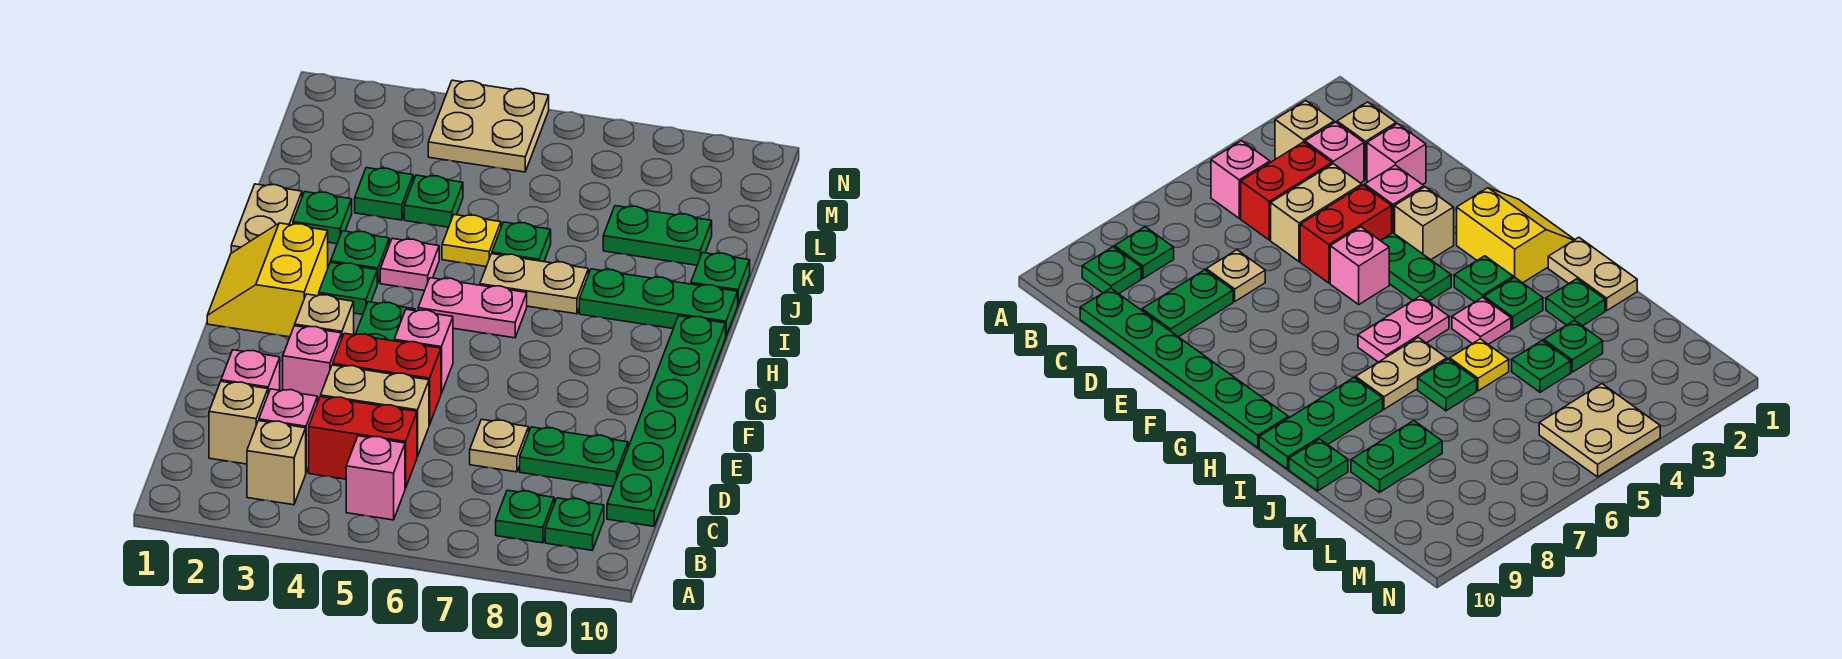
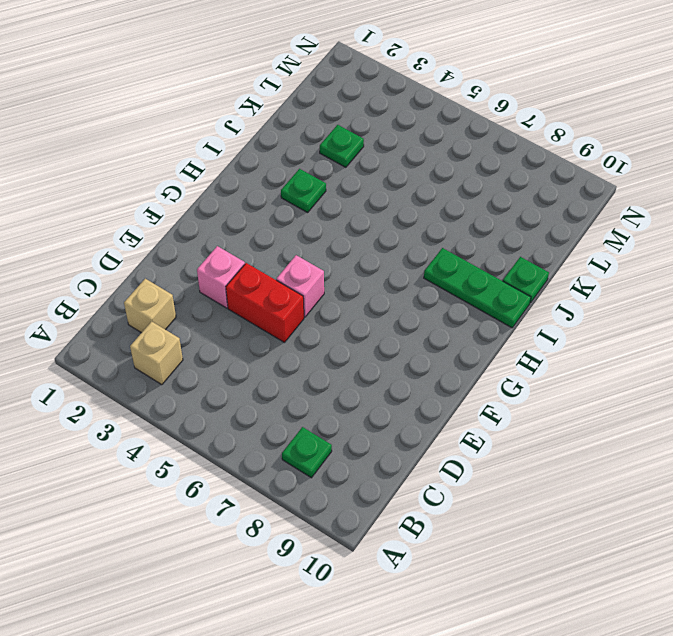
none -> pink brick B5 level 1
none -> green plate B9 level 1
none -> pink brick C3 level 1
none -> red brick C4:C5 level 1

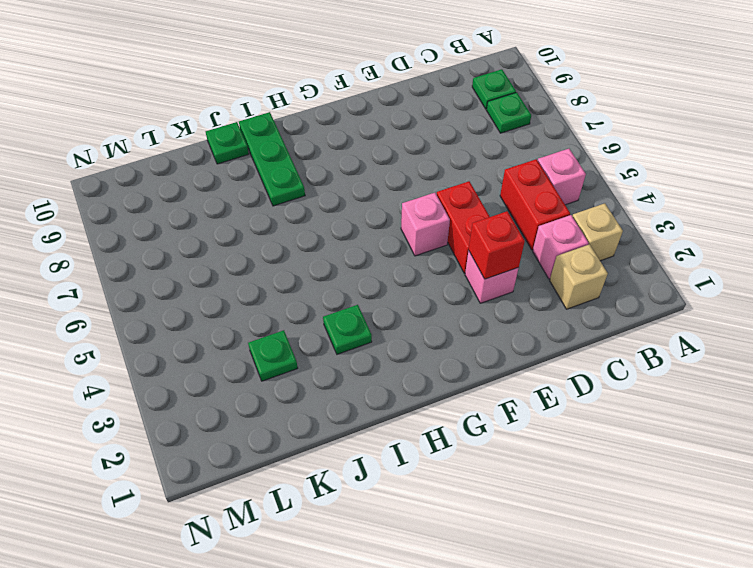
red brick E3 level 2 -> none
none -> green plate C10:H10 level 1
none -> pink brick D2 level 1
none -> tan brick D4:D5 level 1
none -> tan plate D7 level 1

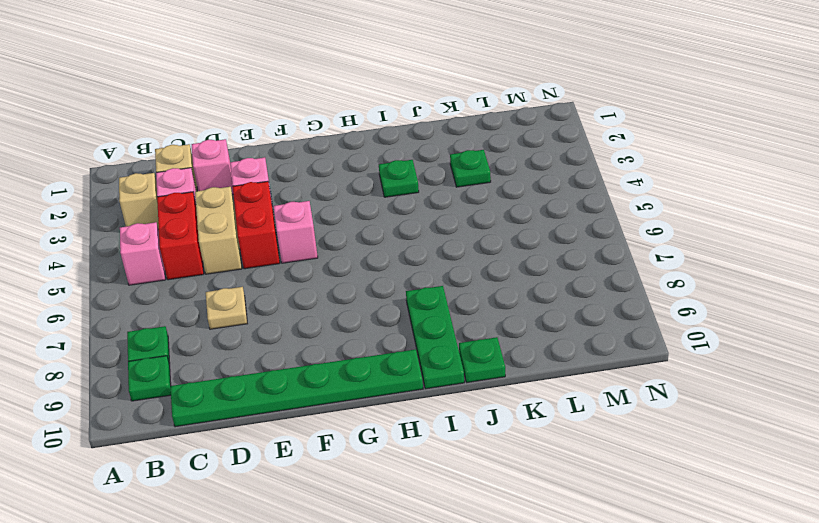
none -> green plate D8:D9 level 1
none -> tan brick F3 level 1
none -> green plate F4:G4 level 1
none -> yellow slope G1:H2 level 1 top 2

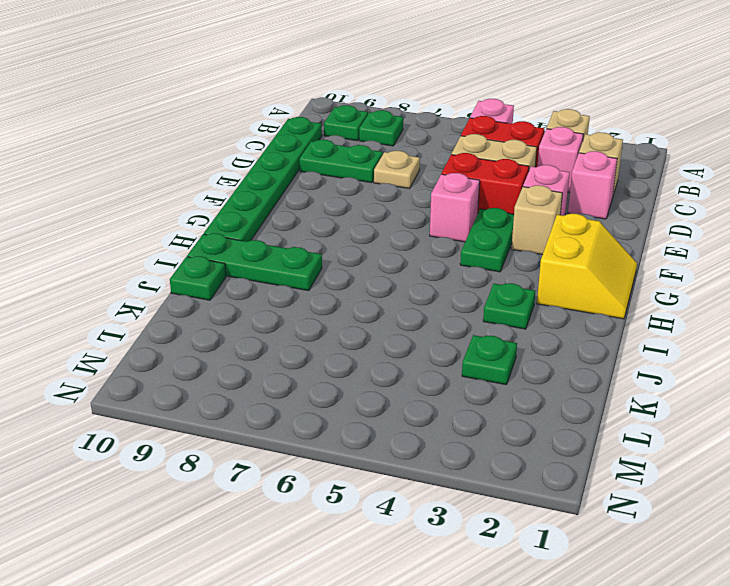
none -> green plate H3 level 1
none -> pink plate H5:H6 level 1
none -> tan plate I1:J1 level 1
none -> pink plate I4 level 1

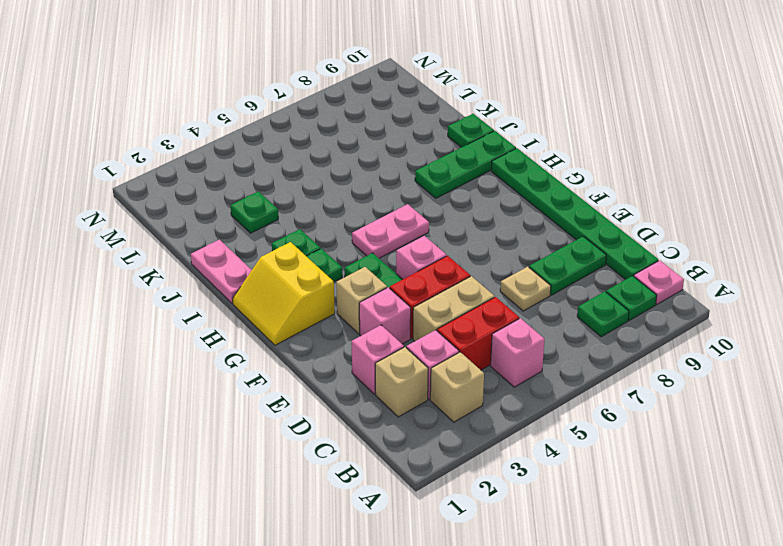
pink plate B10 level 1 -> pink plate I4 level 1
pink plate I1:J1 level 1 -> tan plate I1:J1 level 1
none -> tan plate I6:I7 level 1
none -> green plate J2 level 1
none -> yellow plate J5 level 1
none -> green plate J6 level 1

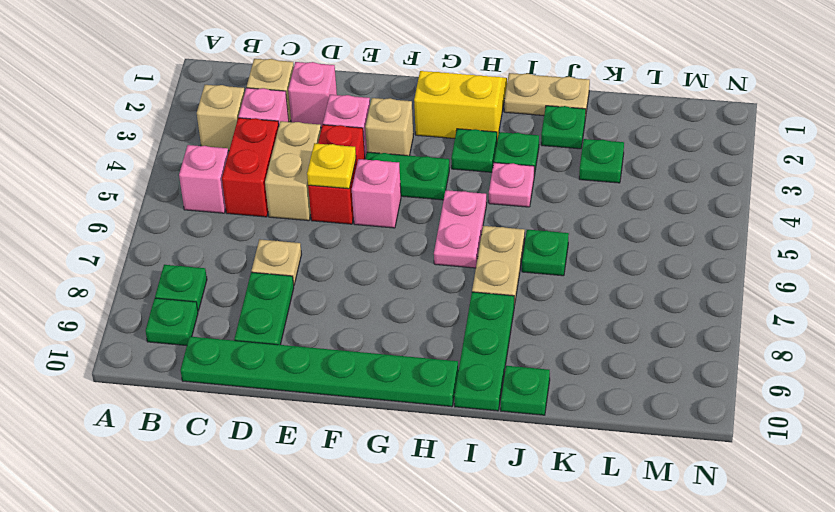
yellow plate E5 level 2 -> yellow plate J5 level 1
none -> green plate K4 level 1
none -> green plate K8:K9 level 1
none -> tan plate M4:N5 level 1

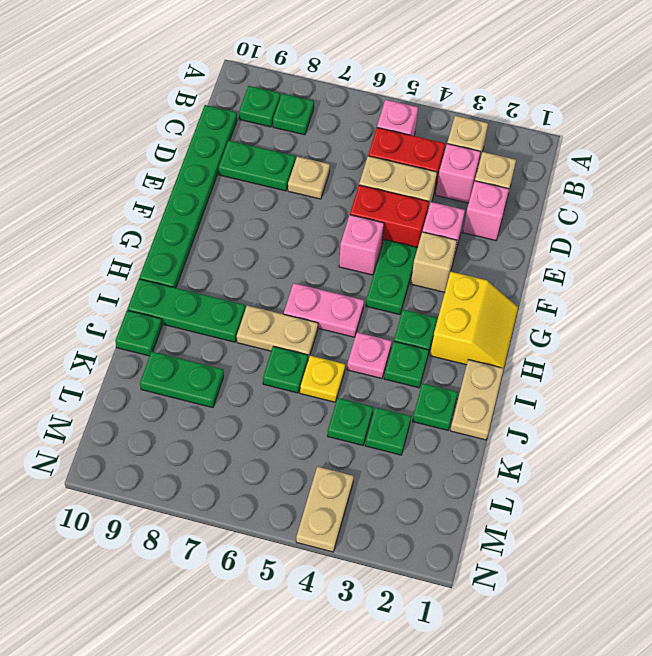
tan plate M4:N4 level 1 -> tan plate M4:N5 level 1

